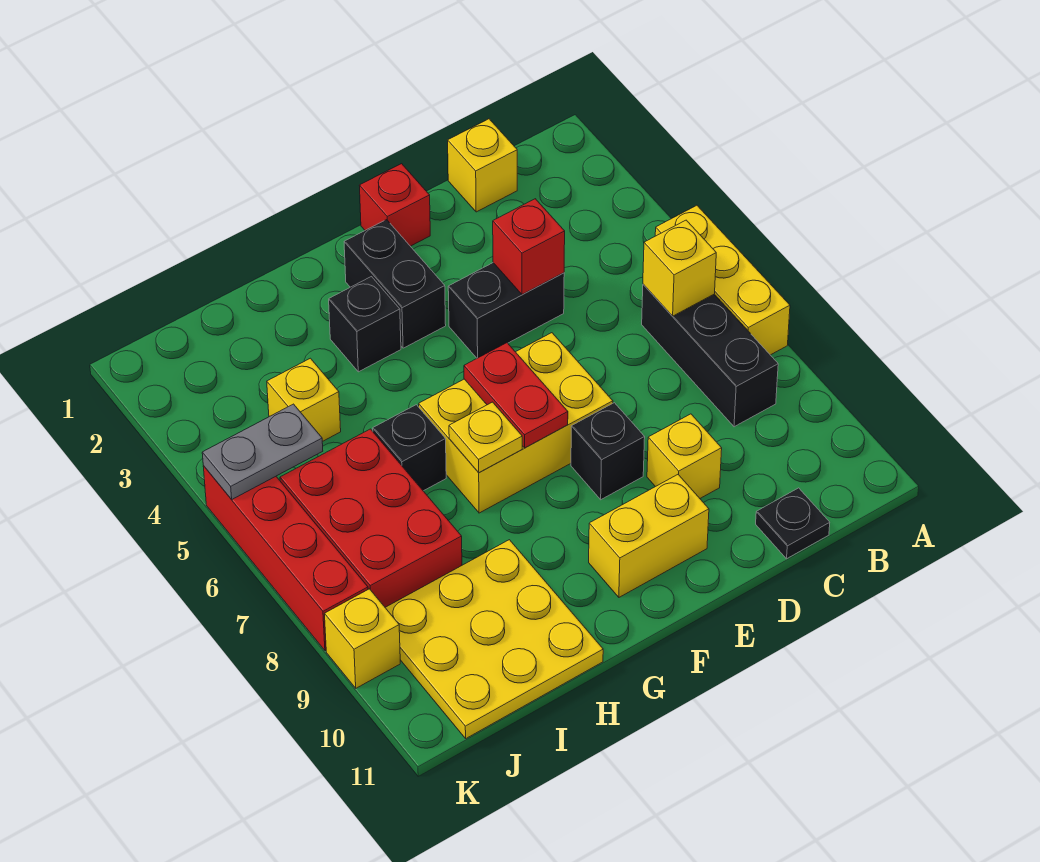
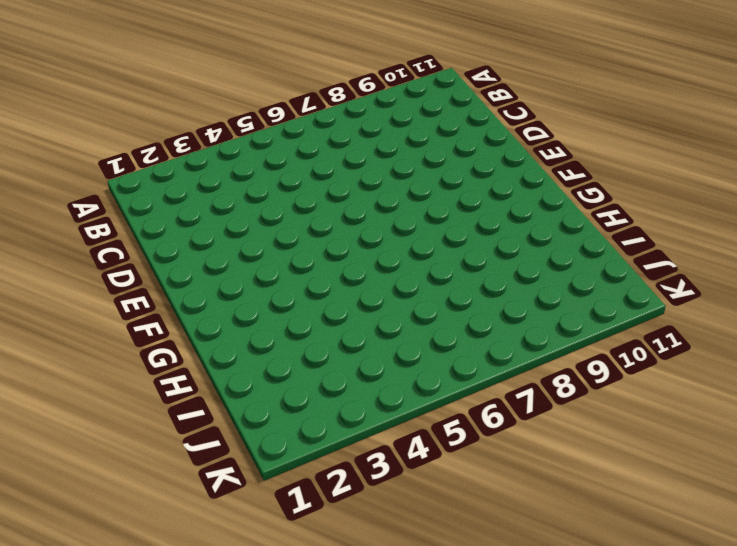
none -> yellow brick A5:A7 level 1
none -> black brick B6:B8 level 1
none -> yellow brick C1 level 1

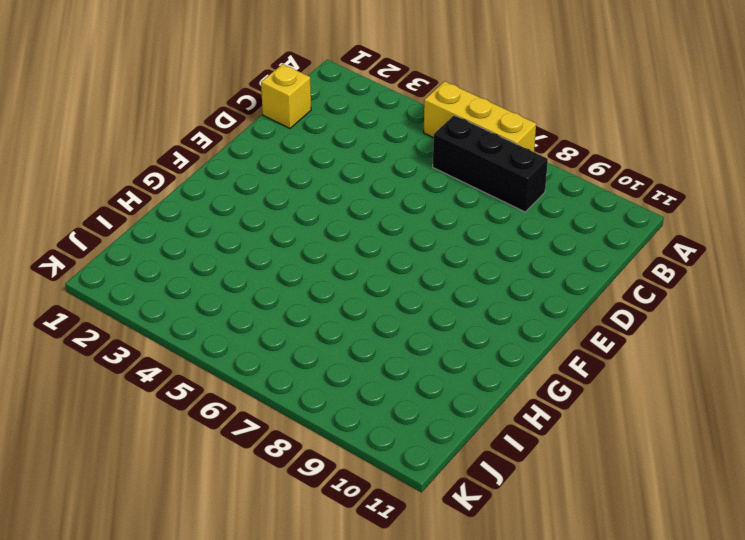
none -> black plate C11 level 1
none -> black brick D4:E4 level 1
none -> yellow brick D9 level 1

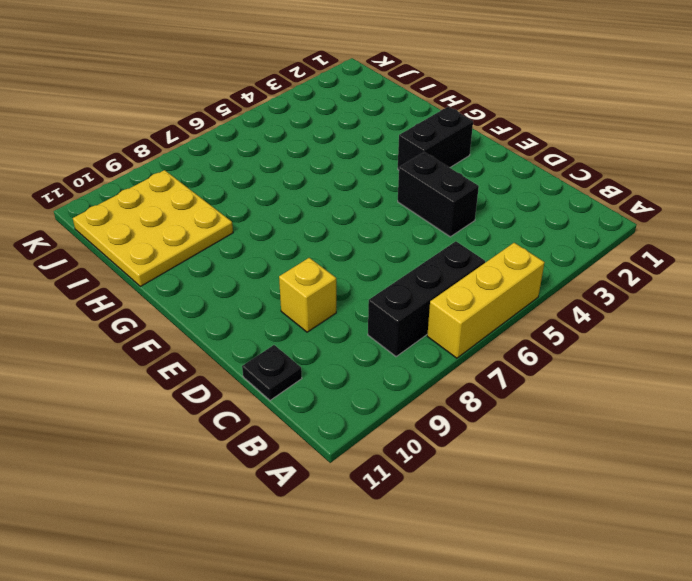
none -> yellow brick C1 level 1
none -> red brick E1 level 1
none -> yellow brick E6:G7 level 1

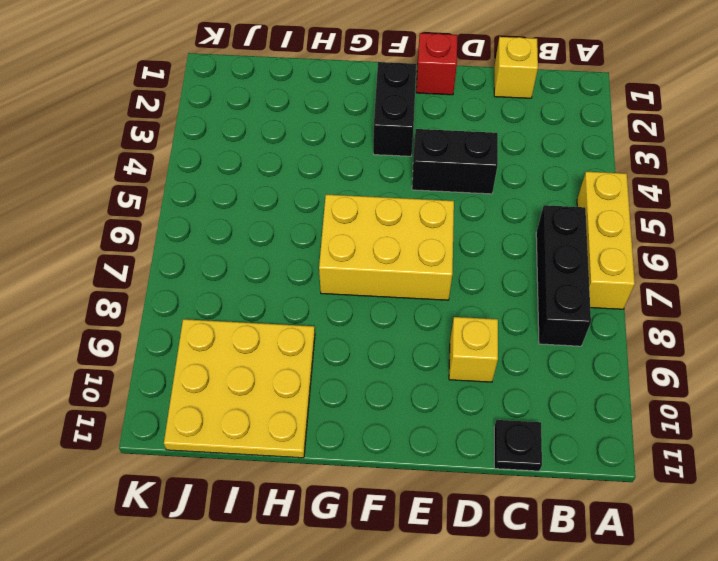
none -> black brick E8 level 1
none -> yellow brick E10:F10 level 1
none -> black brick G3 level 1

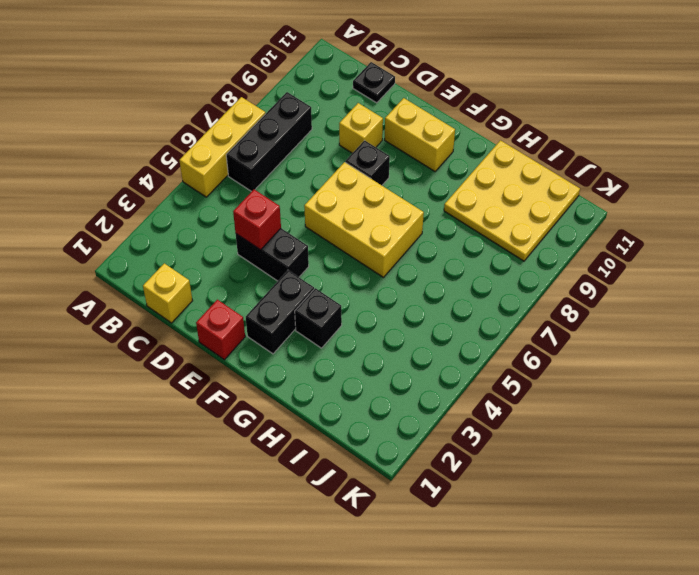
none -> black brick H6 level 1
none -> yellow brick I4 level 1
none -> red brick I6:J8 level 1

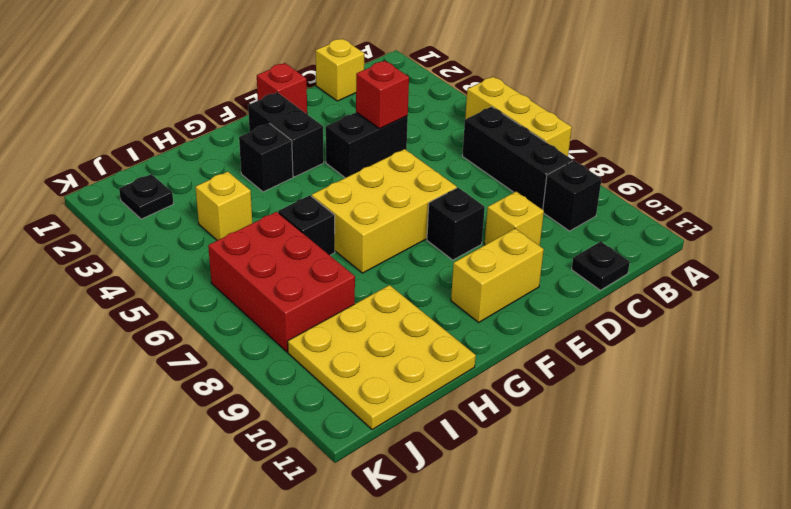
black brick B9 level 1 -> none
black plate J2 level 1 -> none
none -> red brick K5:K8 level 1
none -> yellow brick K9 level 1
none -> yellow brick B6 level 2

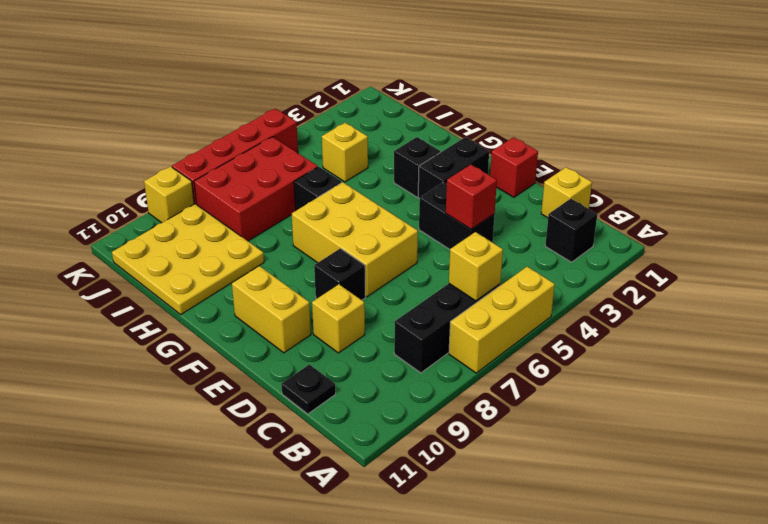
black brick B2 level 1 -> none
none -> red plate F6:F7 level 2
none -> yellow plate G7 level 2
none -> grey plate J5:K5 level 2

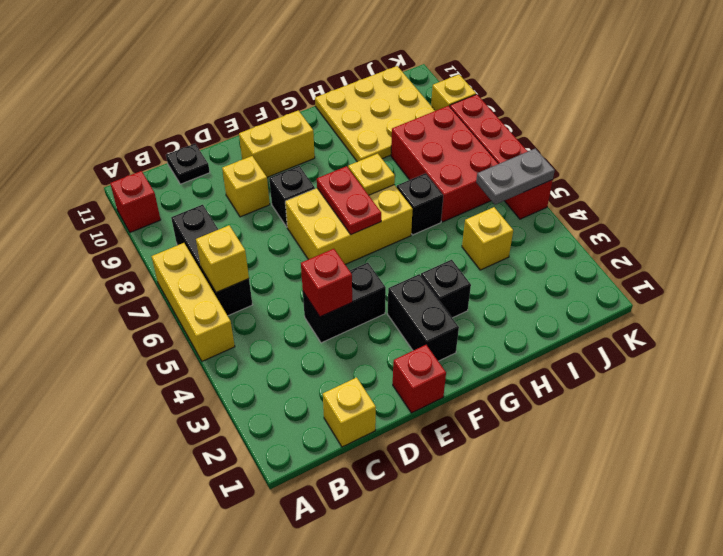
red brick A10 level 1 -> none

